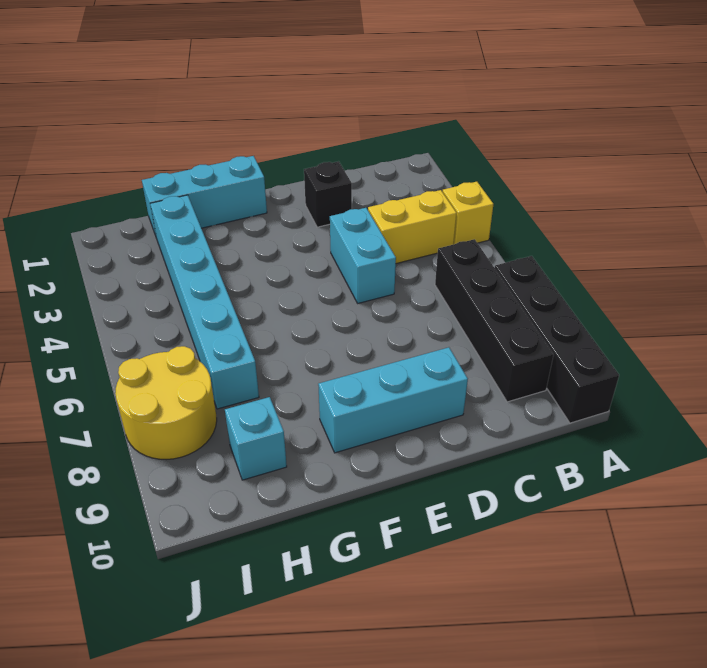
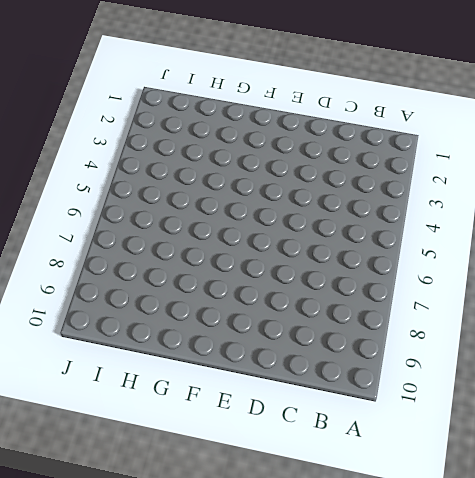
none -> yellow brick A4 level 1
none -> black brick A7:A10 level 1

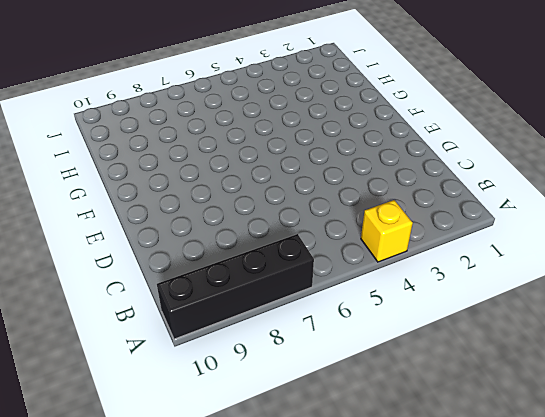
none -> yellow brick B4:C4 level 1
none -> black brick B6:B9 level 1

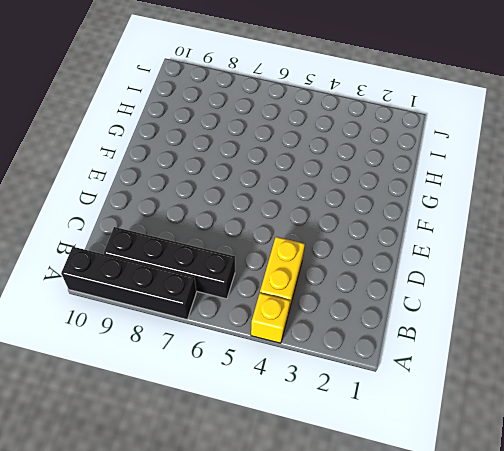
none -> black brick D2 level 1
none -> cyan brick D4:D5 level 1

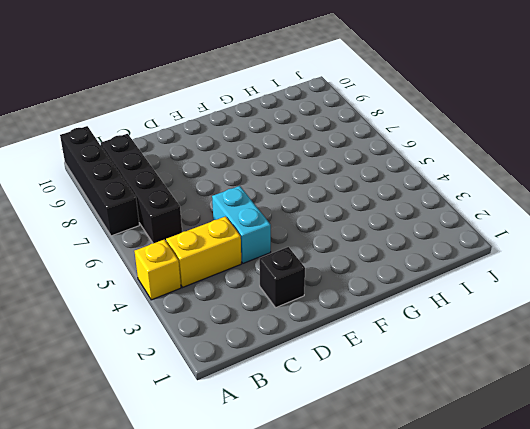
none -> cyan brick D9:F9 level 1
none -> cyan brick F1:H1 level 1

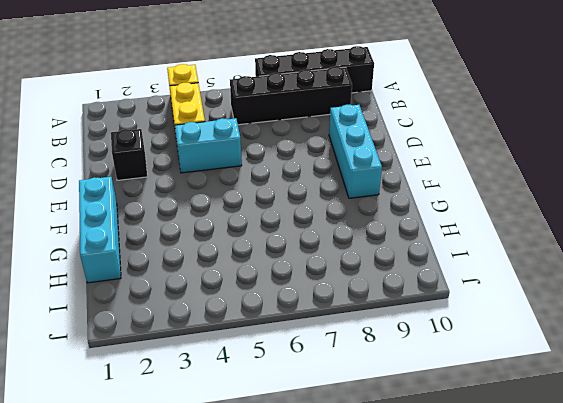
none -> cyan brick H2:H7 level 1
none -> cyan brick H9 level 1

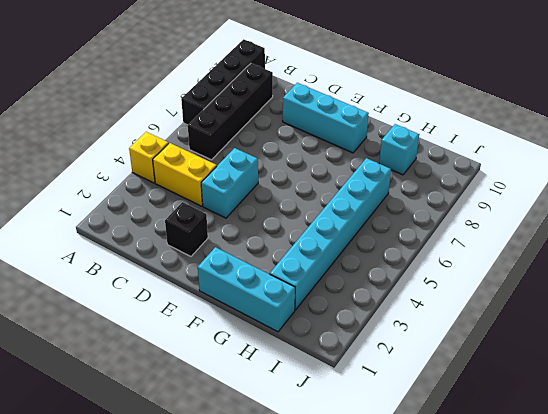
none -> yellow round brick I7:J8 level 1

